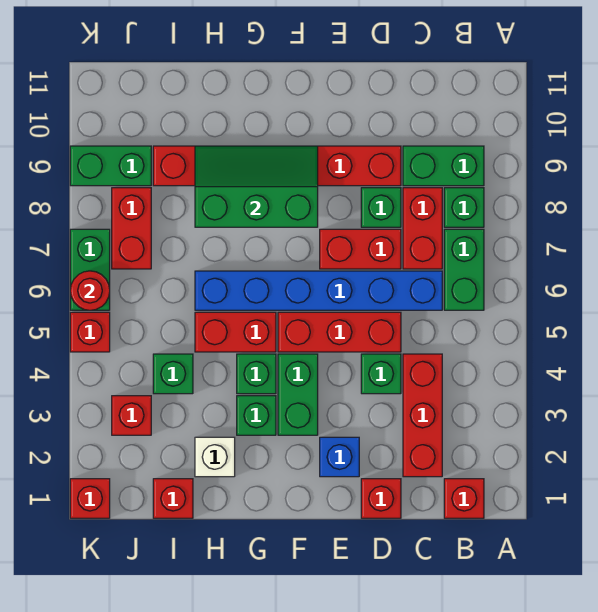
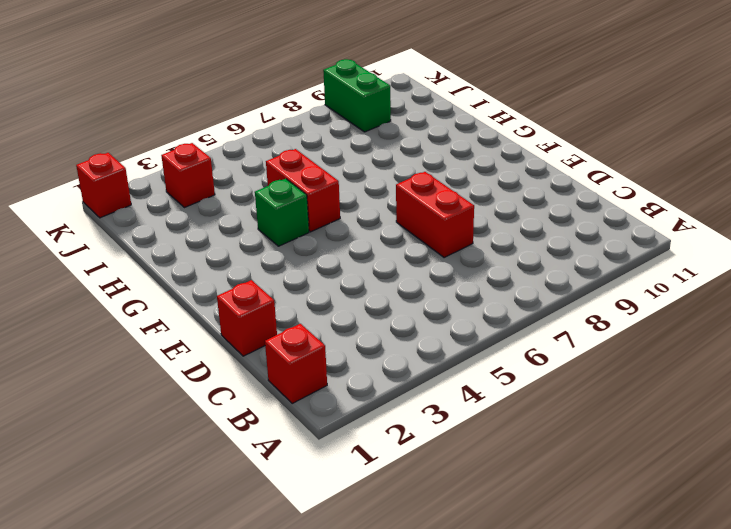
none -> green brick B6:B7 level 1
none -> green brick B8 level 1
none -> green brick B9:C9 level 1

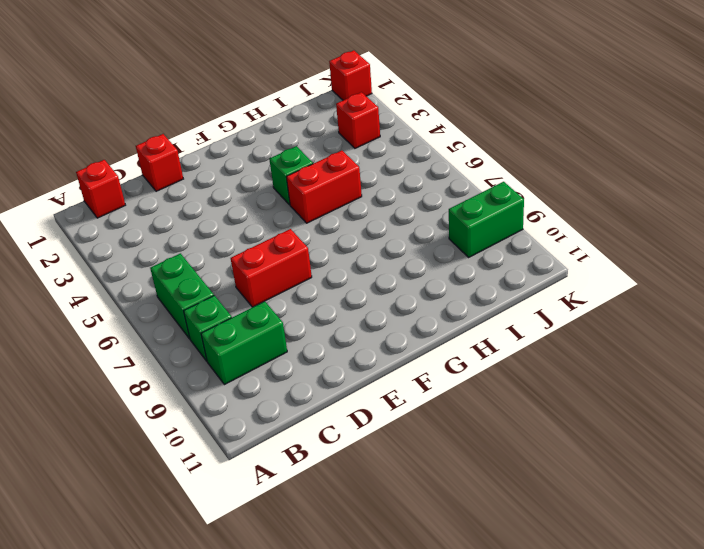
none -> red brick C2:C4 level 1
none -> blue brick C6:H6 level 1
none -> red brick C7:C8 level 1

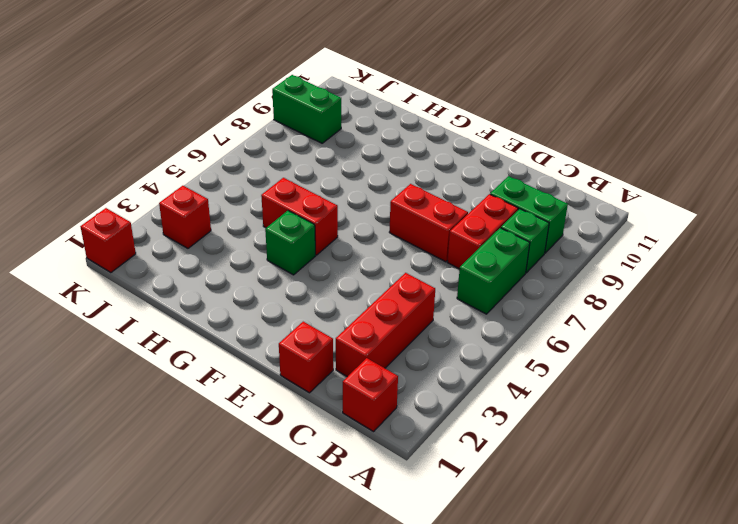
none -> blue brick C6:H6 level 1
none -> green brick D4 level 1
none -> red brick D5:F5 level 1

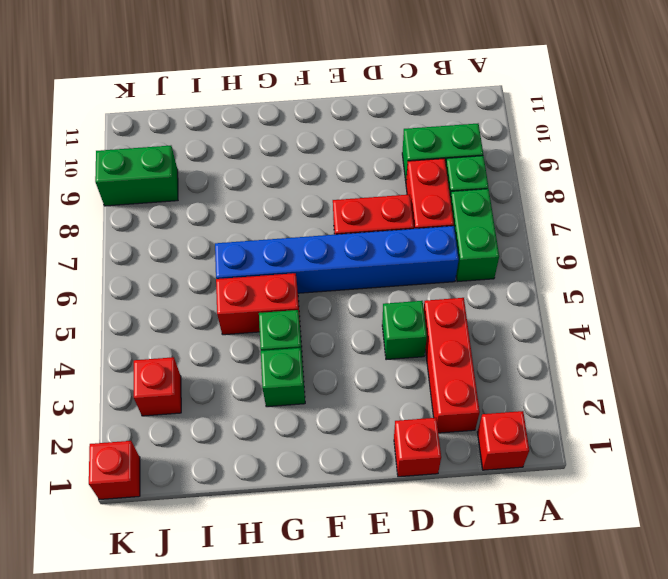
none -> red brick D5:F5 level 1
none -> green brick D8 level 1
none -> red brick D9:I9 level 1

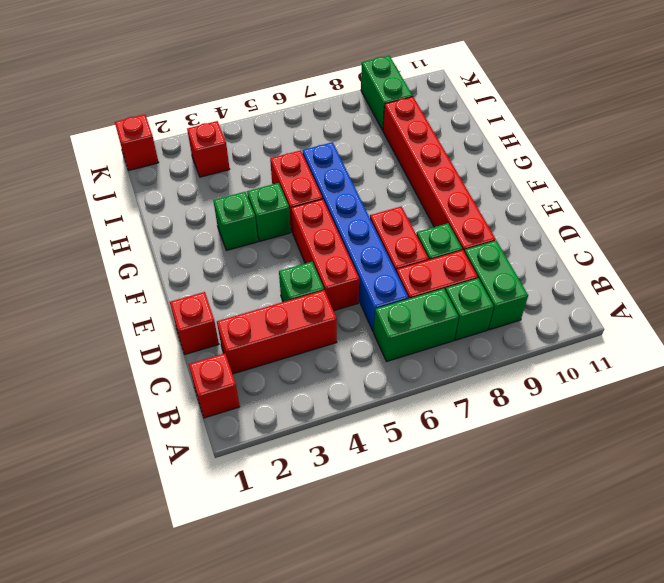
none -> blue brick E2 level 1
none -> green brick F3:F4 level 1
none -> white brick H2 level 1

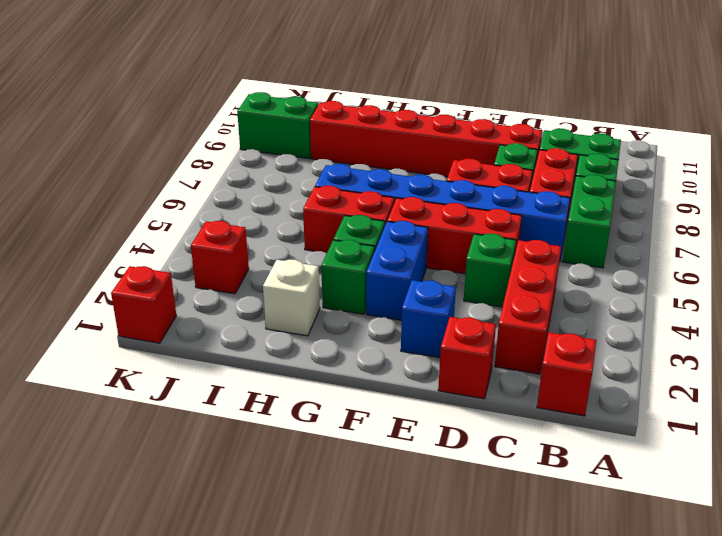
blue brick F3:F4 level 1 -> green brick F3:F4 level 1
none -> red brick I1 level 1
none -> green brick I4 level 1
none -> red brick J7:J8 level 1

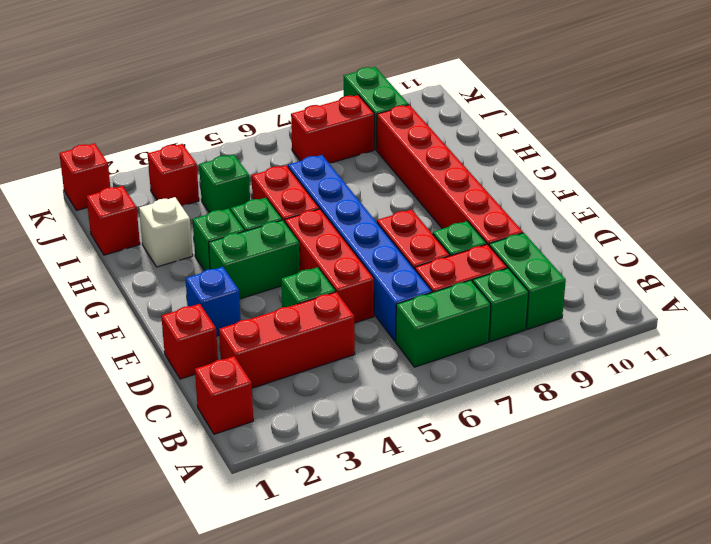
none -> red brick K5 level 1
none -> green brick K6:K7 level 1
none -> green slope F8:H9 level 2 top 8

